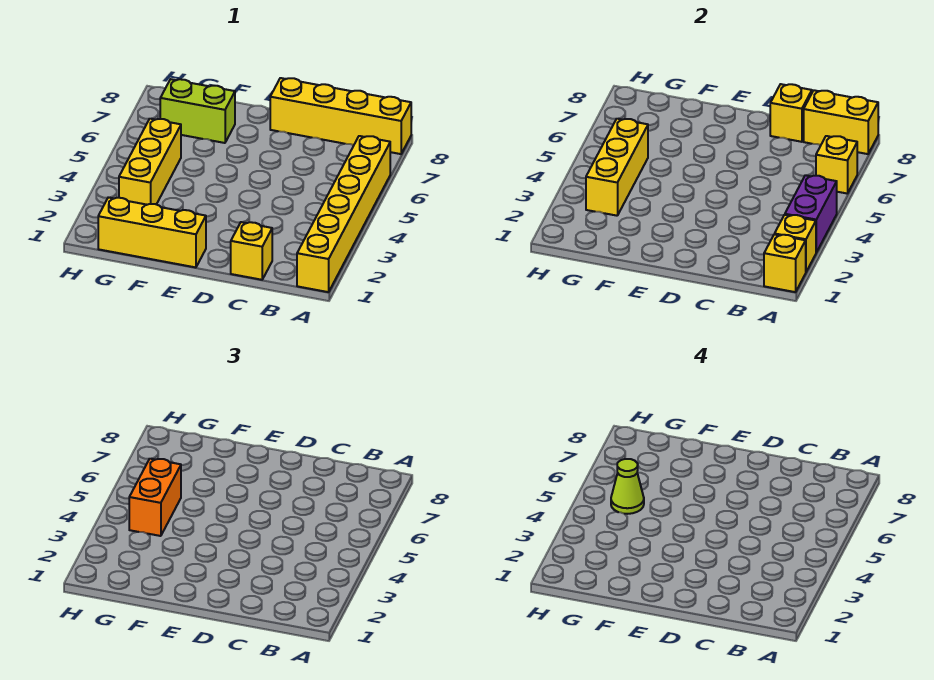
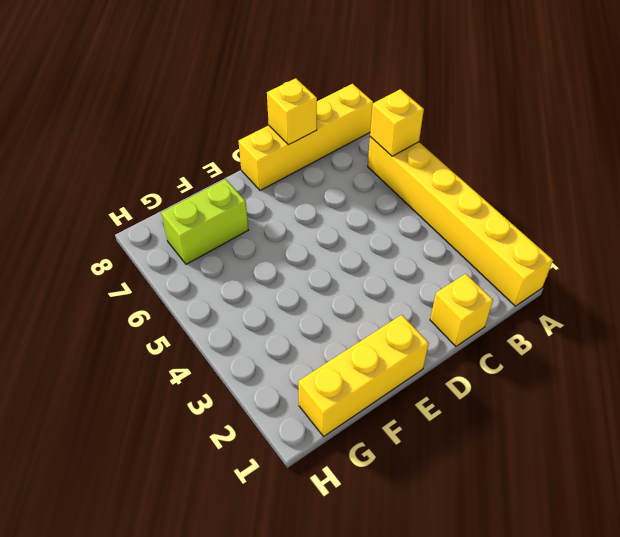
none -> yellow brick G3:G5 level 1
none -> yellow brick A1 level 2
none -> yellow brick A2 level 2

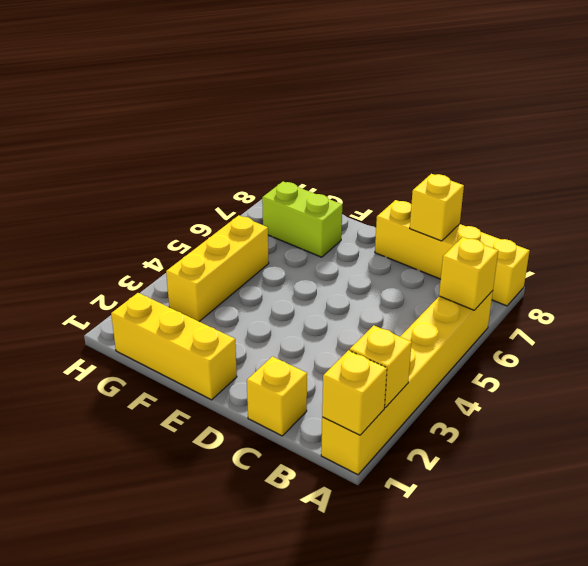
none -> purple brick A3:A4 level 2
none -> yellow brick A8:B8 level 2
none -> yellow brick G3:G5 level 2

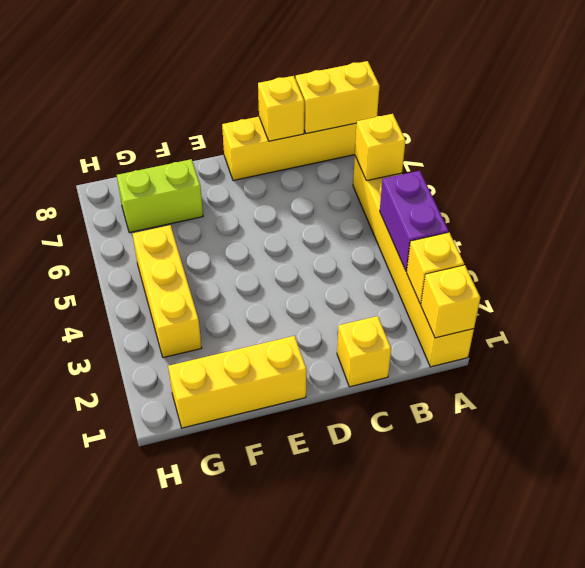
none -> yellow brick G3:G5 level 2
none -> orange brick G4:G5 level 3
none -> lime cone G5 level 4

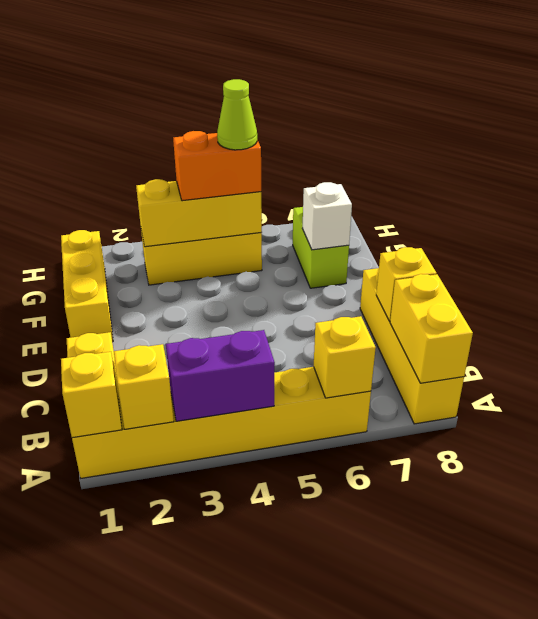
white brick F7 level 2 -> none

